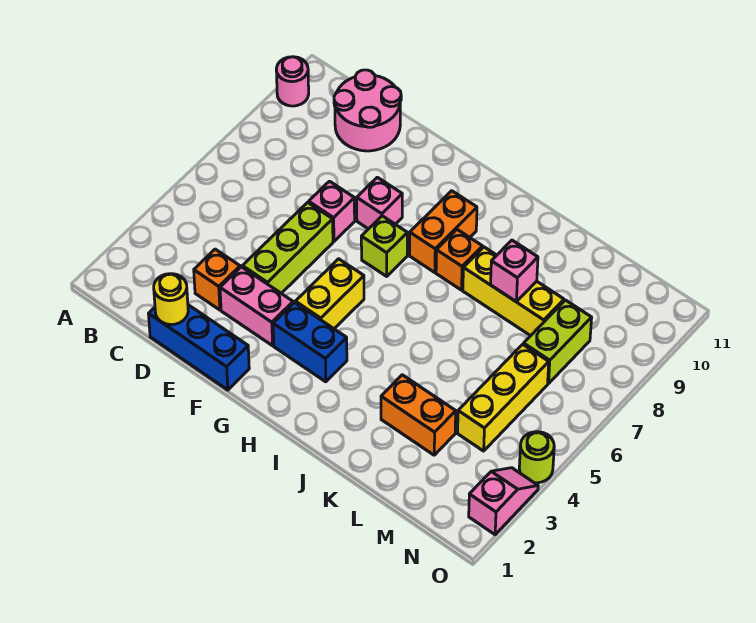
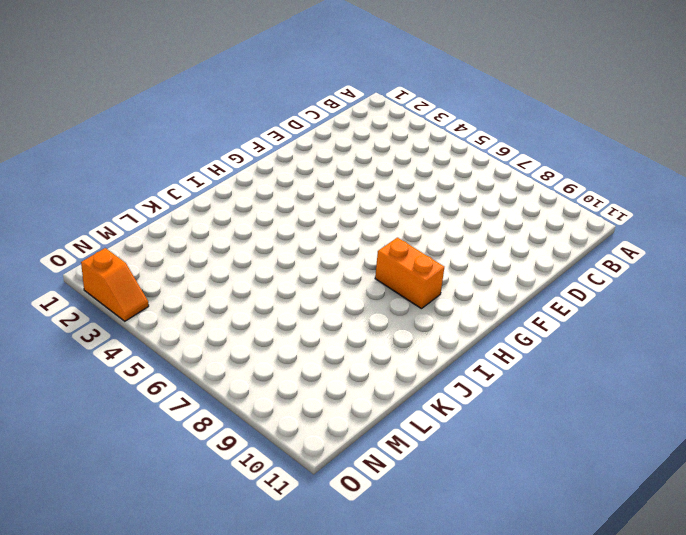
orange slope O2:O3 level 1 top 2 -> pink slope O2:O3 level 1 top 2
none -> pink round brick A10 level 1
none -> pink round brick C10:D11 level 1
none -> blue brick D1:F1 level 1

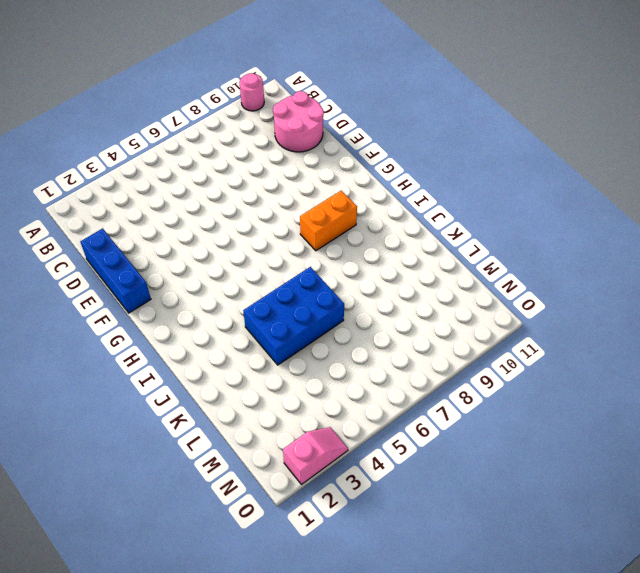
blue brick J4:K6 level 1 -> none
none -> orange brick D3 level 1
none -> pink brick E3:F3 level 1
none -> lime brick E4:E6 level 1

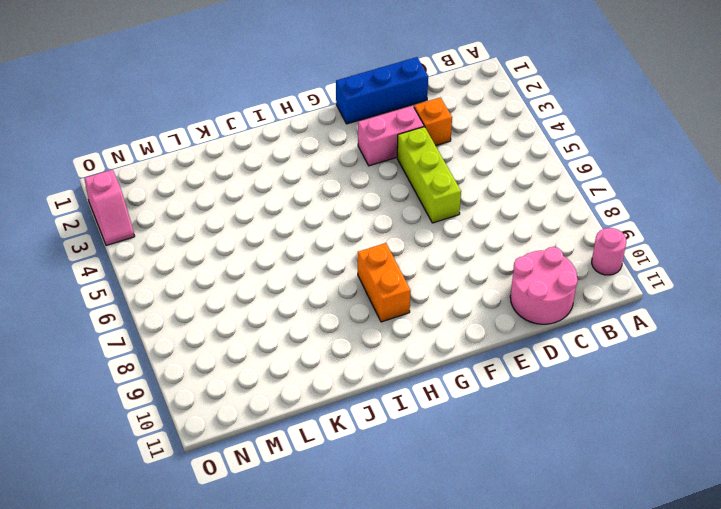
none -> pink brick E7 level 1
none -> pink brick F8 level 1
none -> blue brick G3:H3 level 1

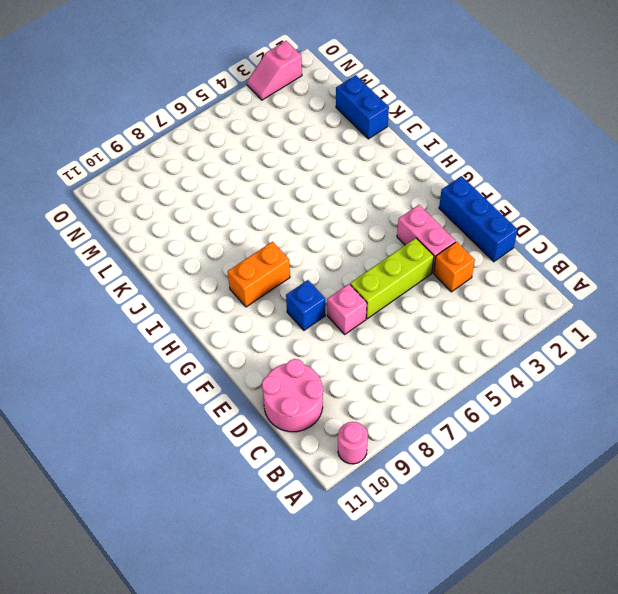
blue brick F8 level 1 -> pink brick F8 level 1
blue brick K1:L1 level 1 -> blue brick G3:H3 level 1
none -> yellow brick G4:G5 level 1
none -> lime brick G7 level 1
none -> orange brick I8 level 1

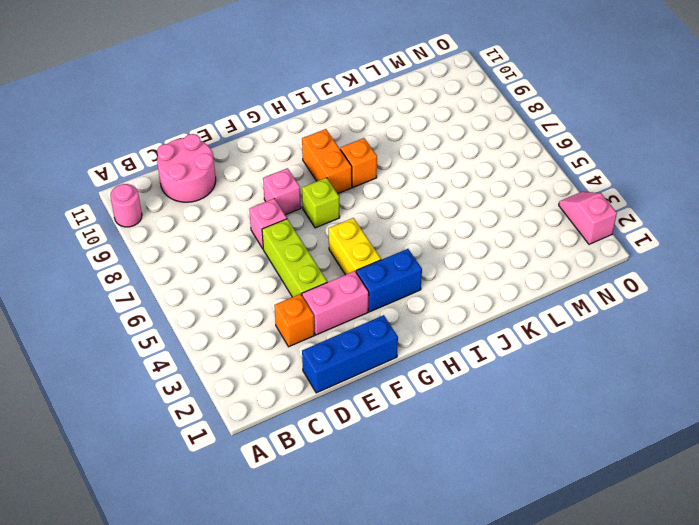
none -> yellow brick J8:L8 level 1
none -> orange brick K3:L3 level 1
none -> yellow brick M4:M6 level 1

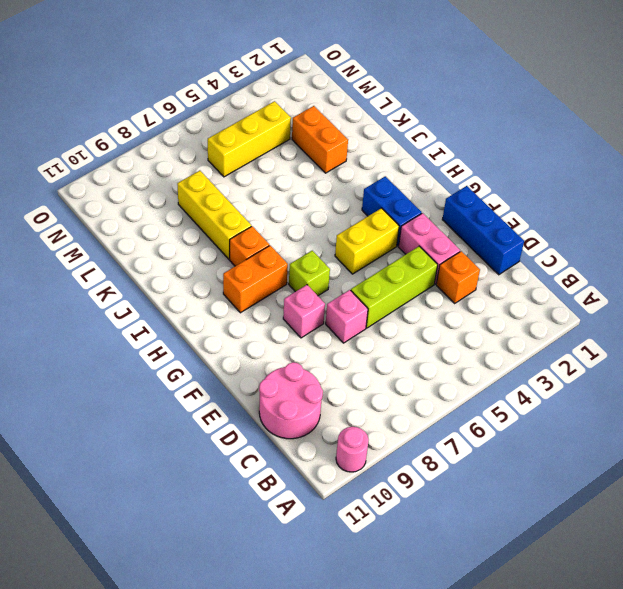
none -> lime brick M7:M8 level 1
none -> pink slope O2:O3 level 1 top 2
none -> lime round brick O4 level 1

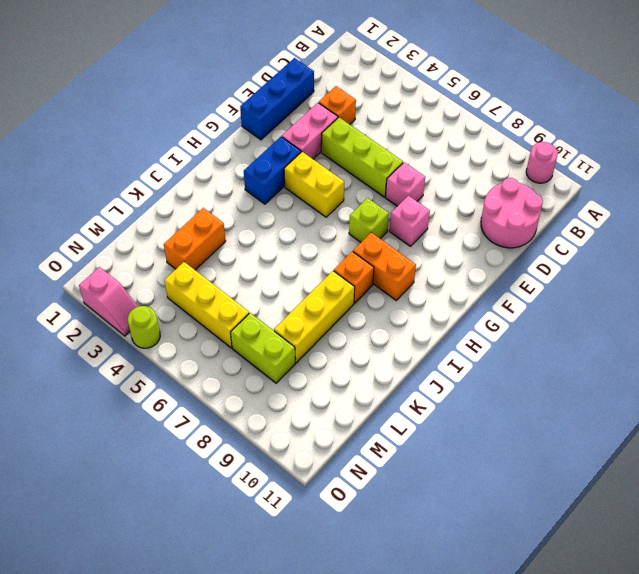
none -> yellow round brick D1 level 2
none -> pink brick K8 level 2

